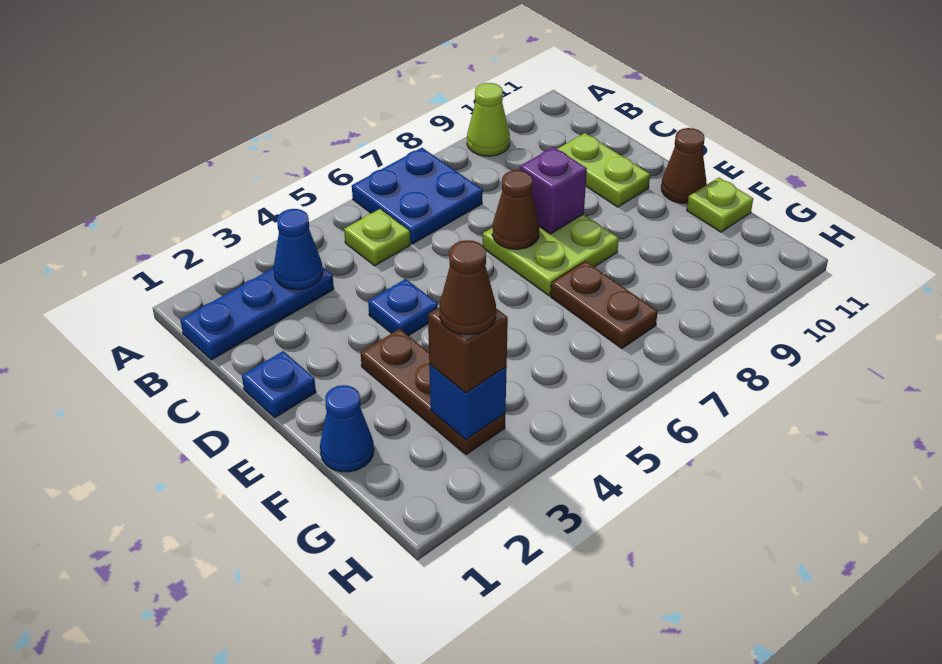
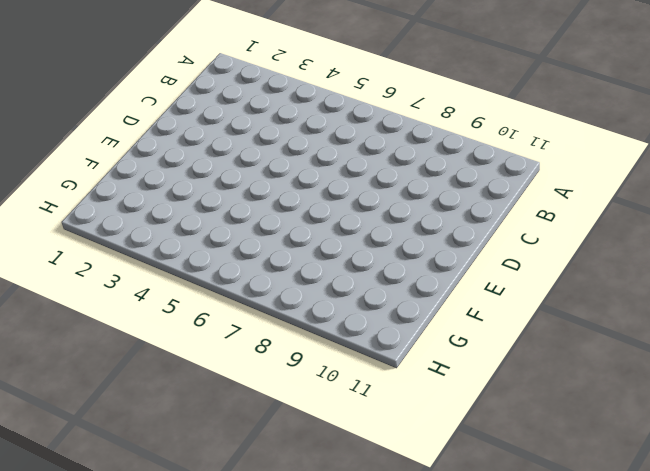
none -> blue plate A6:B7 level 1
none -> lime cone A9 level 1
none -> blue plate B1:B3 level 1

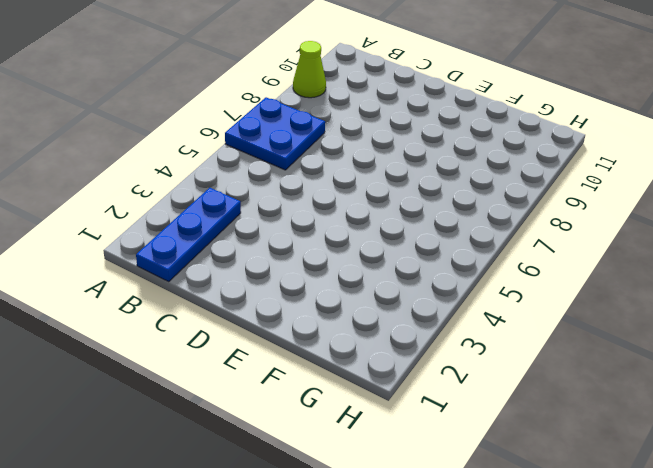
none -> lime plate B5 level 1
none -> lime plate C10:D10 level 1
none -> blue plate D1 level 1

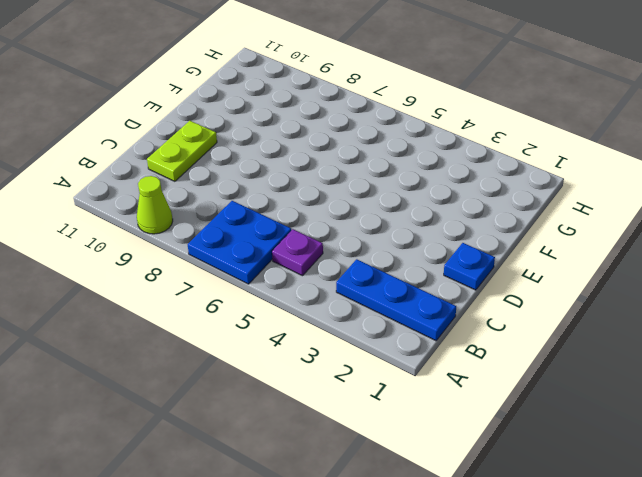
purple plate B5 level 1 -> lime plate B5 level 1
none -> blue plate D4 level 1
none -> lime plate D7:E8 level 1
none -> brown plate E3:G3 level 1

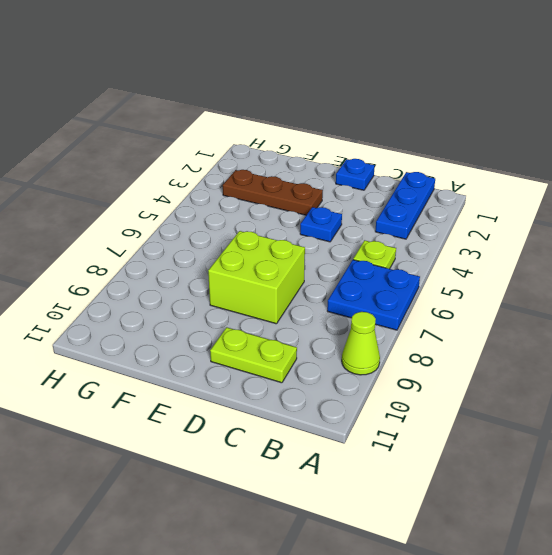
lime brick D7:E8 level 1 -> lime plate D7:E8 level 1
none -> brown cone E11 level 1
none -> blue cone F1 level 1
none -> brown plate F7:G7 level 1

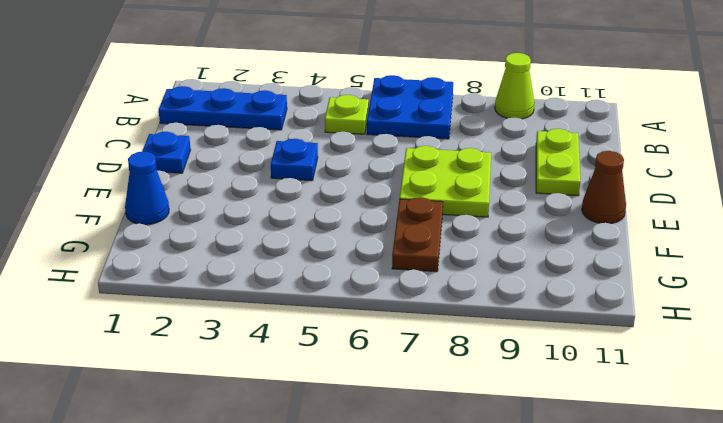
none -> brown plate E3:G3 level 1
none -> lime plate F11 level 1
none -> blue cone B3 level 2

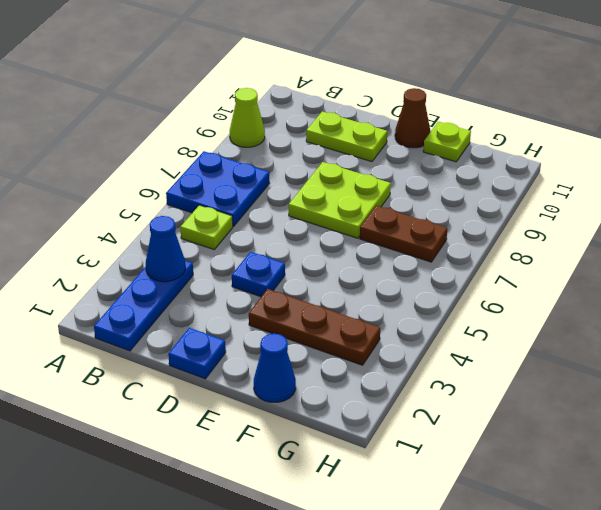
none -> brown cone D7 level 2
none -> purple brick D8 level 2
none -> blue brick G3 level 2

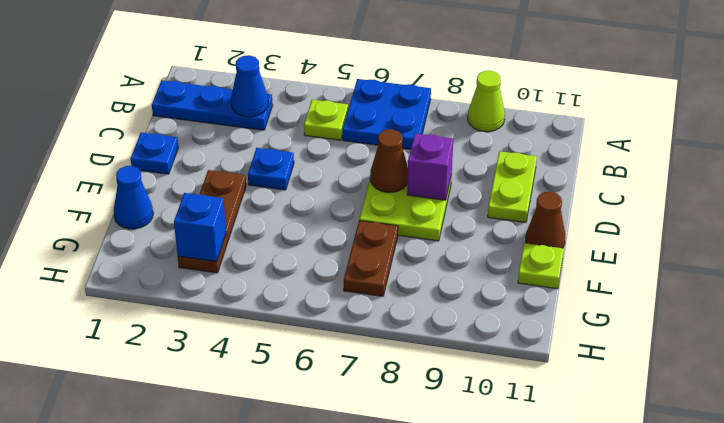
none -> brown brick G3 level 3
none -> brown cone G3 level 4

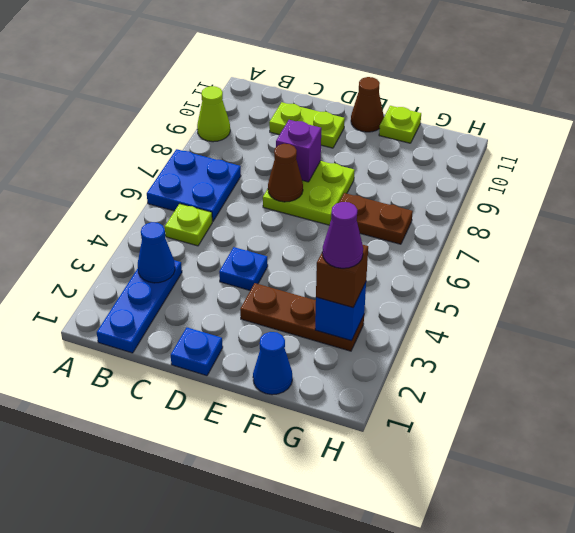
purple cone G3 level 4 -> brown cone G3 level 4

